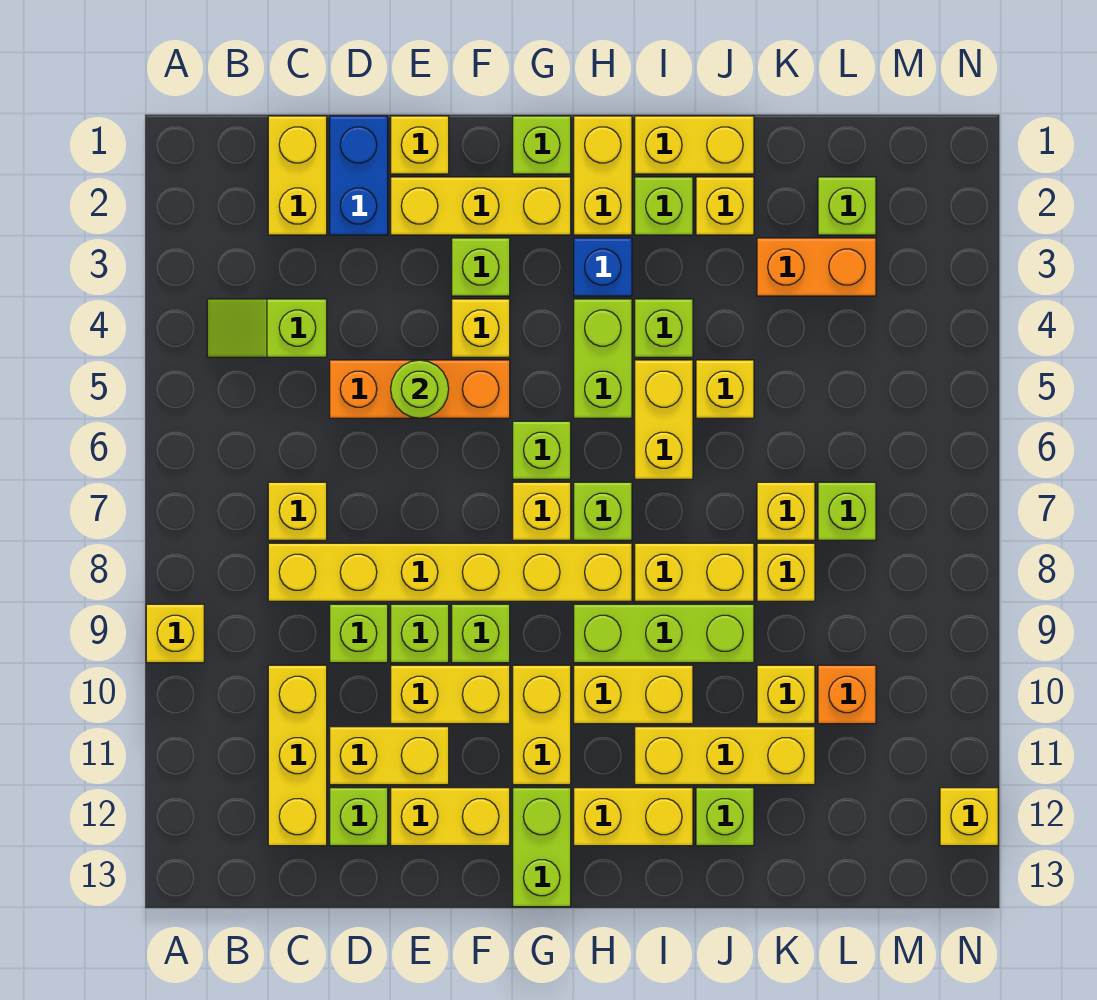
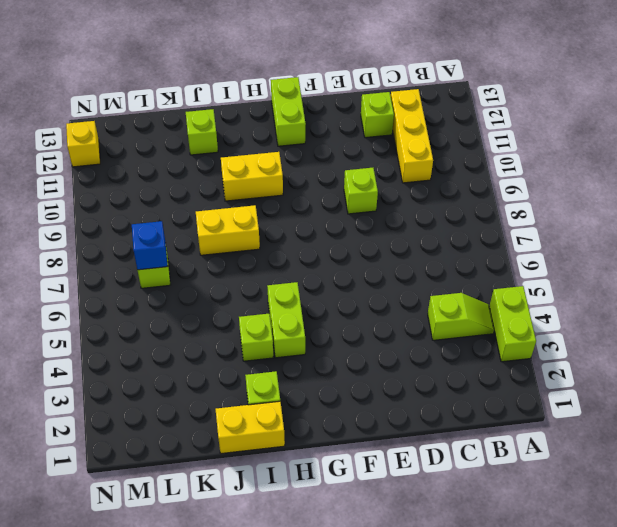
lime brick A3:A4 level 1 -> none
blue brick L7 level 2 -> blue brick H3 level 1
none -> yellow brick A9 level 1
none -> yellow brick C1:C2 level 1
none -> yellow brick C7 level 1
none -> yellow brick C8:H8 level 1

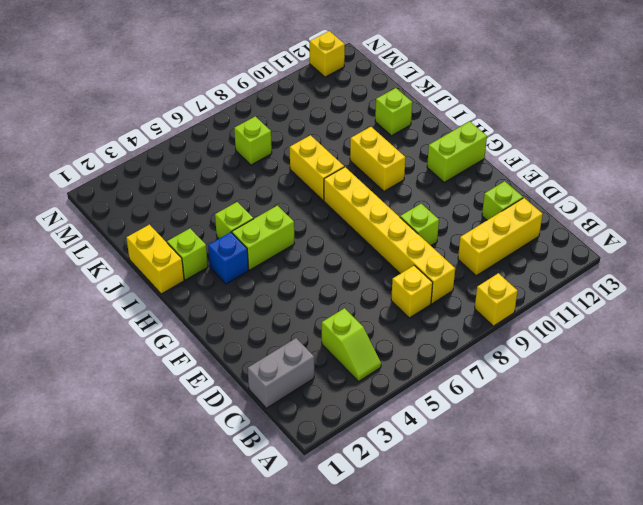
grey brick C1:C2 level 1 -> yellow brick C1:C2 level 1
none -> blue brick D1:D2 level 1
none -> orange brick D5:F5 level 1
none -> lime brick D9 level 1
none -> yellow brick D11:E11 level 1

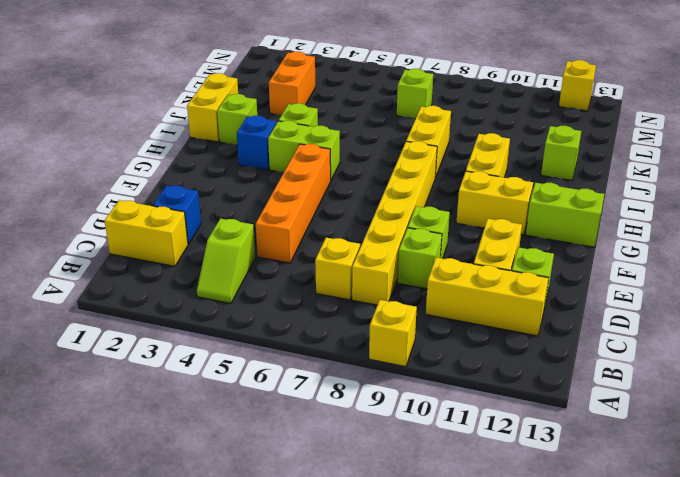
blue brick D2 level 1 -> blue brick D1:D2 level 1
orange brick D5:G5 level 1 -> orange brick D5:F5 level 1
none -> yellow brick E1 level 1
none -> yellow brick E2:G2 level 1
none -> yellow brick E10:F10 level 1
none -> yellow brick E12:F12 level 1

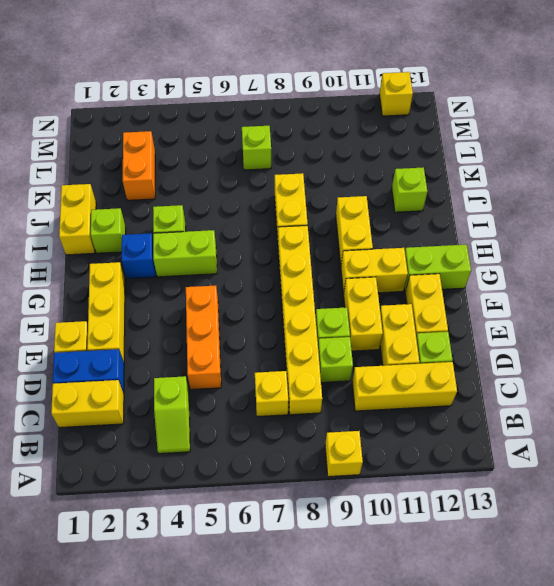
none -> lime brick F3 level 1
none -> yellow brick F4 level 1
none -> lime brick F9 level 1
none -> lime brick G1 level 1

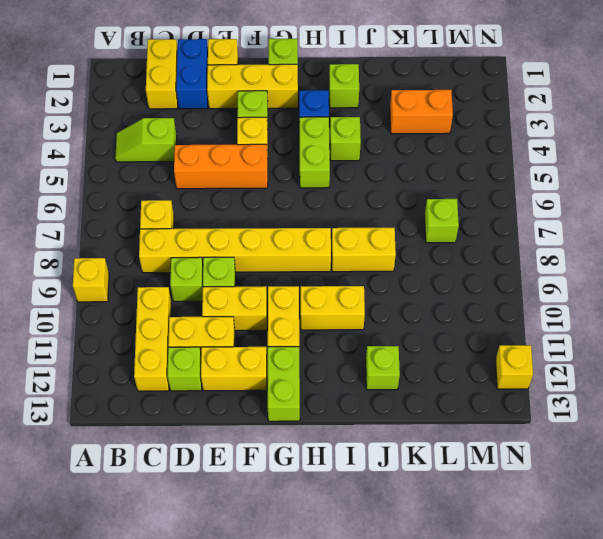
none -> lime brick F9 level 1
none -> lime brick G6 level 1
none -> yellow brick G7 level 1
none -> yellow brick H1:H2 level 1

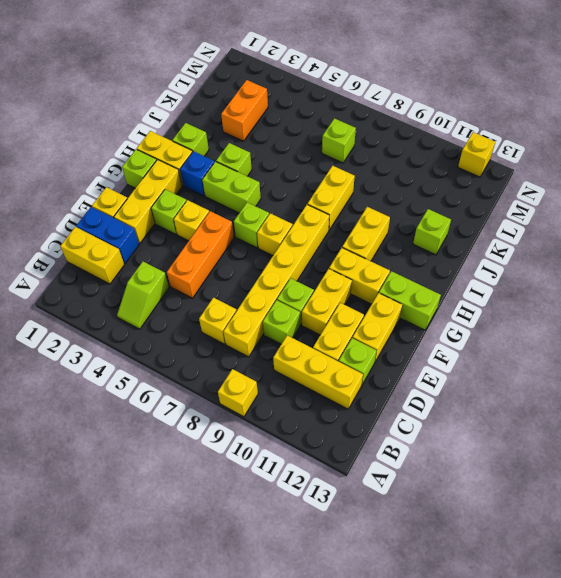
none -> lime brick F9 level 1
none -> lime brick H7 level 1
none -> lime brick H9:J9 level 1
none -> yellow brick H12:I12 level 1

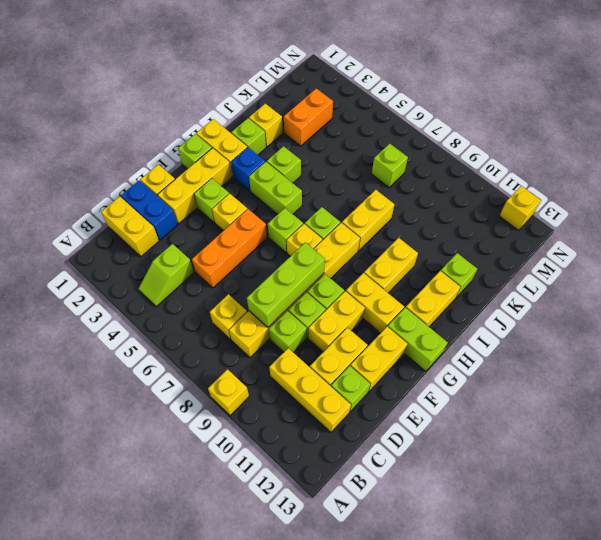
lime brick D8:F8 level 2 -> lime brick H9:J9 level 1
none -> yellow brick I1:J1 level 1
none -> yellow brick I5:I6 level 1
none -> yellow brick I11:K11 level 1
none -> yellow brick J5 level 1

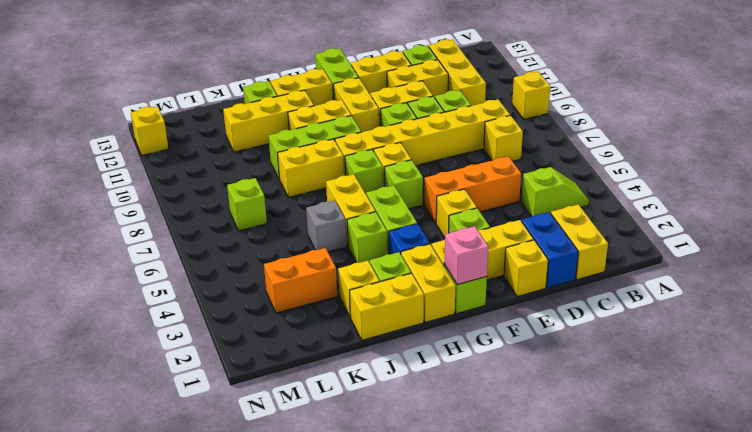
pink brick G1 level 2 -> none
grey brick J5 level 1 -> yellow brick J5 level 1
none -> yellow brick K7 level 1
none -> yellow brick K8 level 1
none -> yellow brick K10 level 1
none -> lime brick L2 level 1

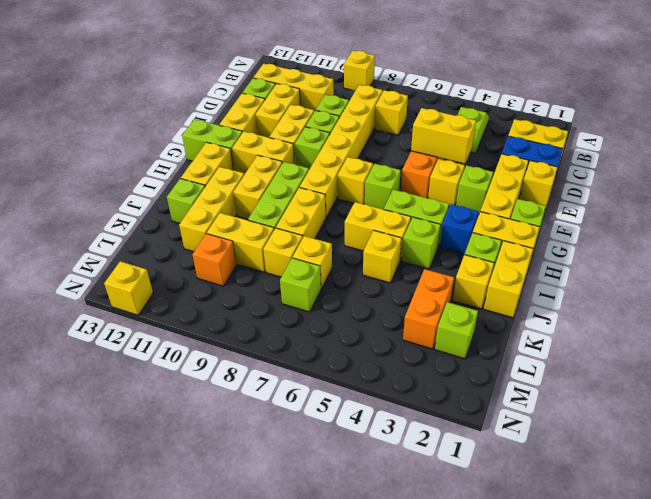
yellow brick E4:E5 level 2 -> lime round brick E5 level 2
yellow brick K9:K10 level 1 -> yellow brick K10 level 1
none -> lime brick H7 level 1

